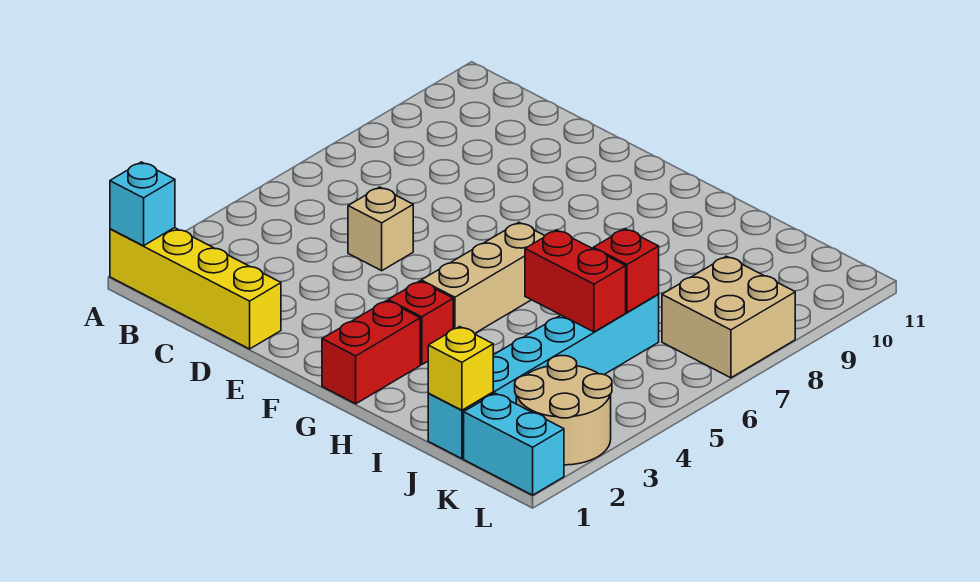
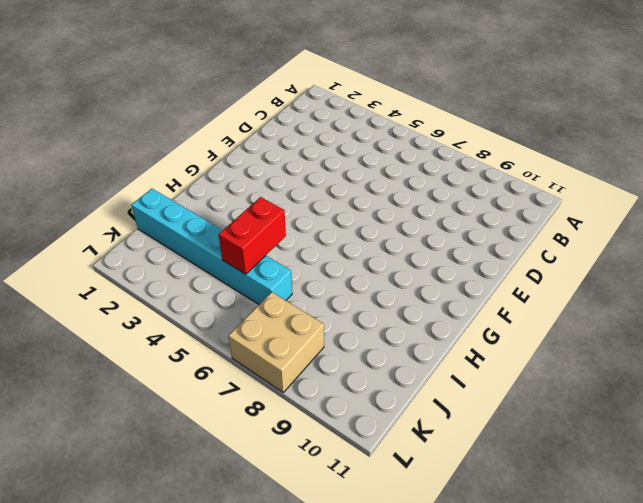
none -> yellow brick A1:D1 level 1
none -> tan brick D5 level 1
none -> red brick G1:G2 level 1

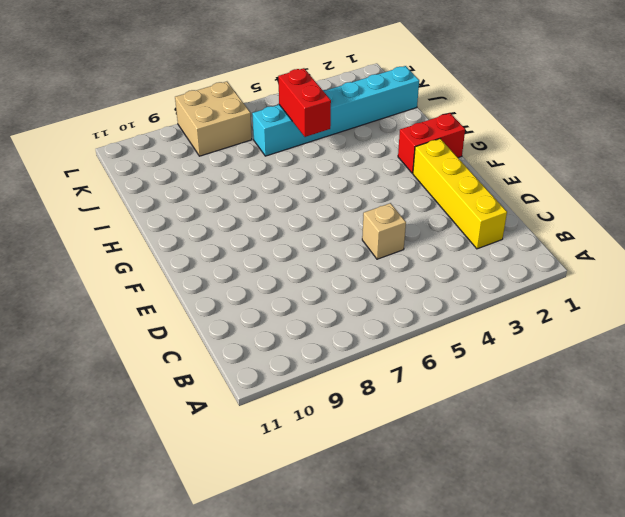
yellow brick C2:F2 level 1 -> yellow brick A1:D1 level 1
none -> red brick G3 level 1
none -> tan brick G4:G6 level 1
none -> cyan brick K1:L1 level 1

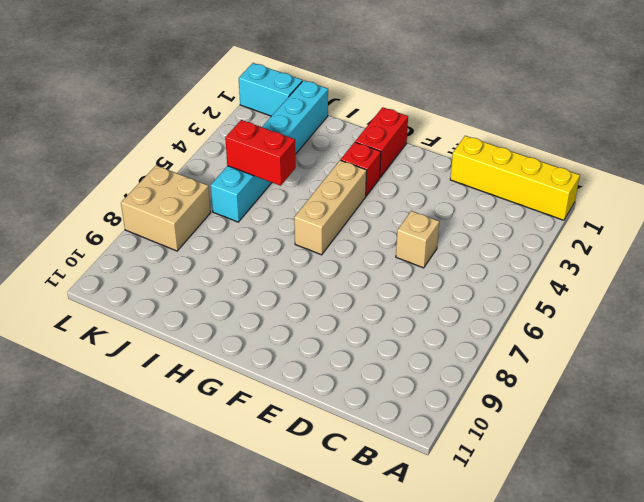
none -> tan round brick K2:L3 level 1
none -> cyan brick A1 level 2
none -> yellow brick J1 level 2

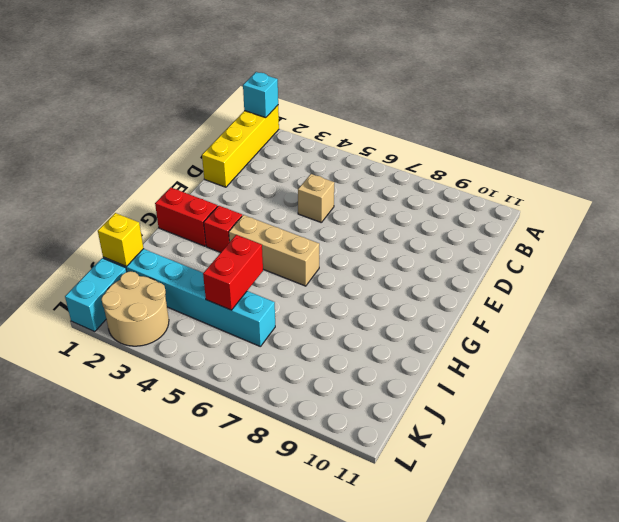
none -> tan brick K7:L8 level 1
none -> red brick J6 level 2

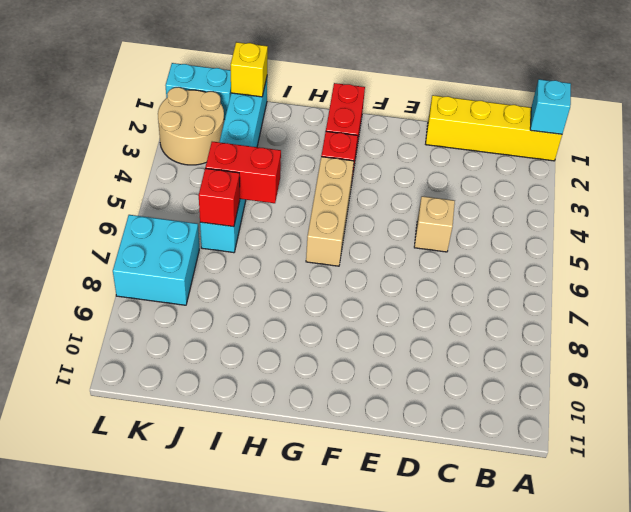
cyan brick K7:L8 level 1 -> tan brick K7:L8 level 1

